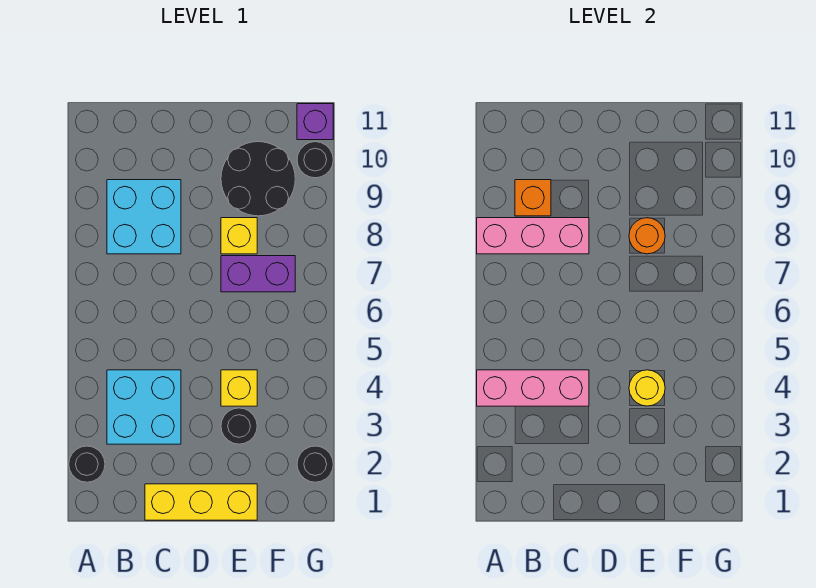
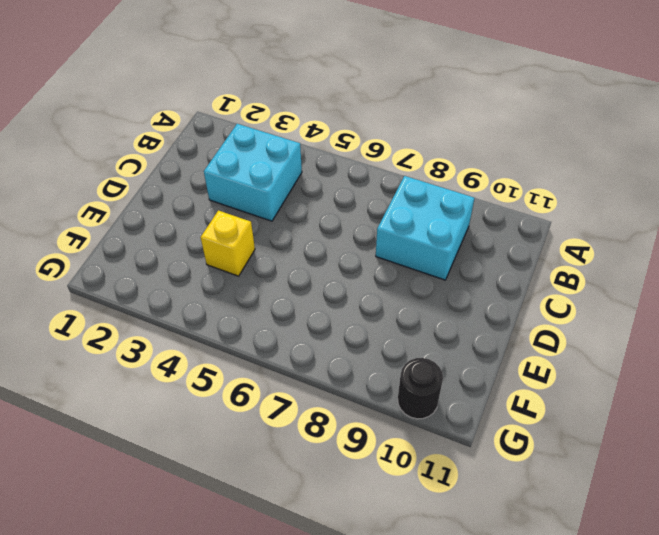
none -> black round brick A2 level 1
none -> yellow brick C1:E1 level 1
none -> black round brick E3 level 1

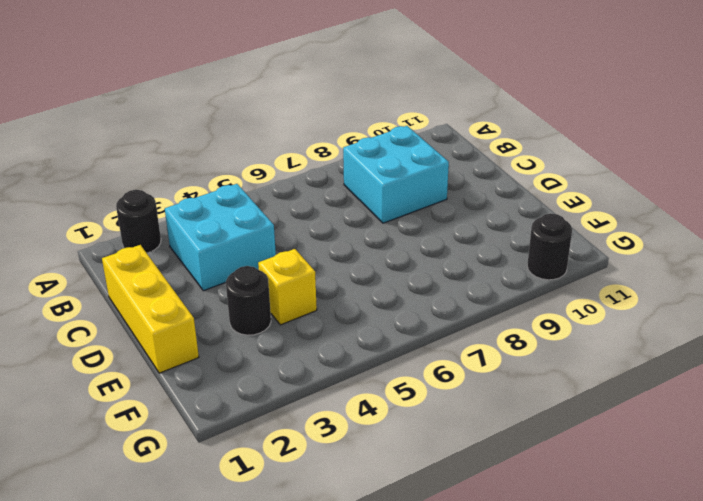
none -> purple brick E7:F7 level 1
none -> yellow brick E8 level 1
none -> black round brick E9:F10 level 1

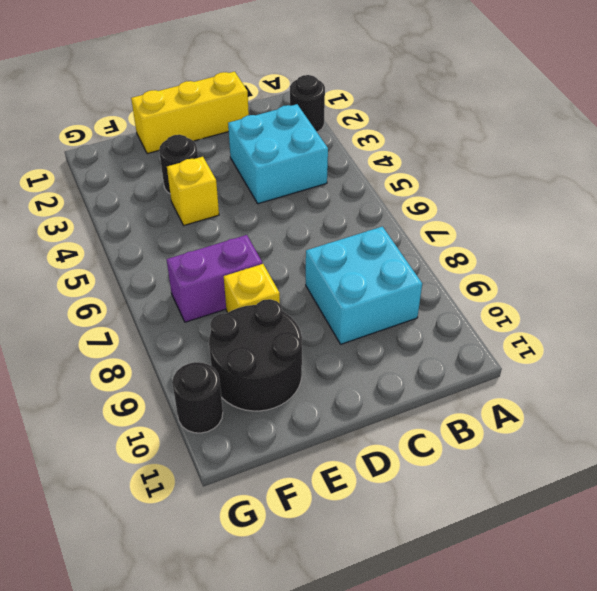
none -> black round brick G2 level 1
none -> purple brick G11 level 1
none -> pink brick A4:C4 level 2

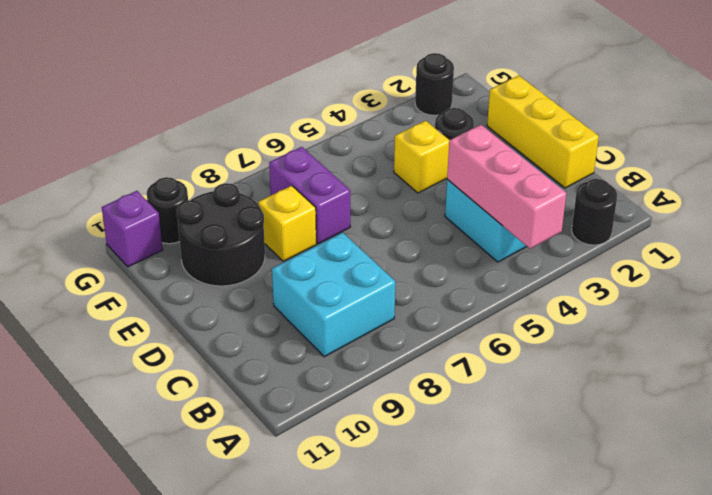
none -> pink brick A8:C8 level 2
none -> orange brick B9 level 2
none -> yellow round brick E4 level 2

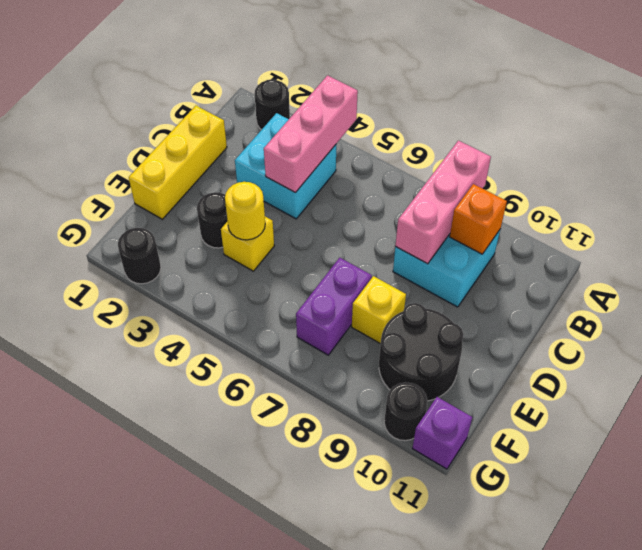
none -> orange round brick E8 level 2

